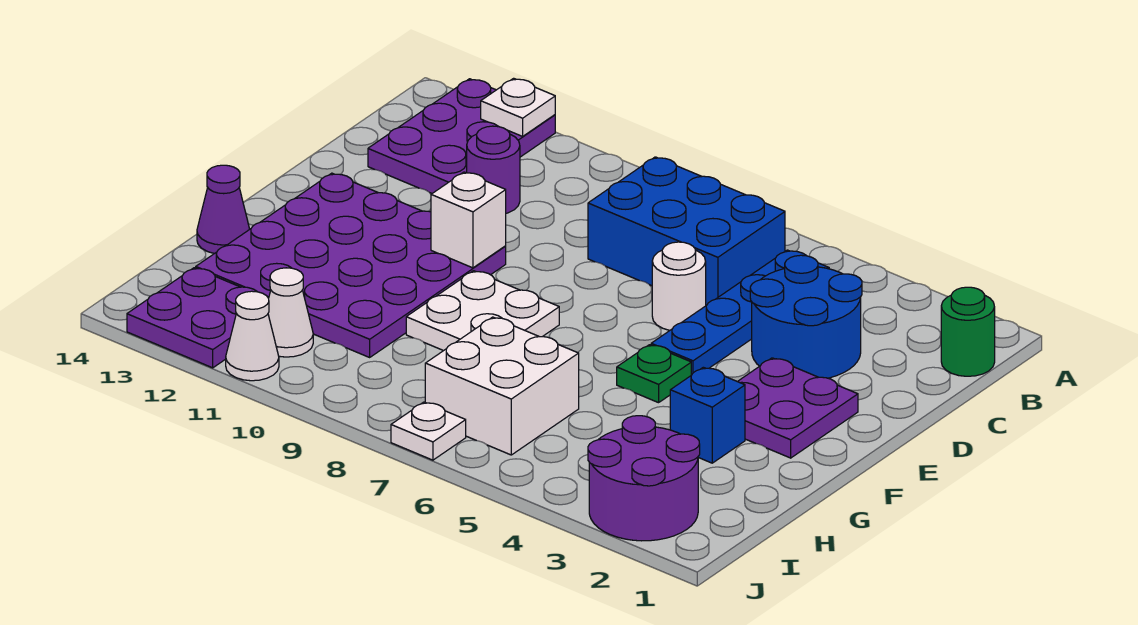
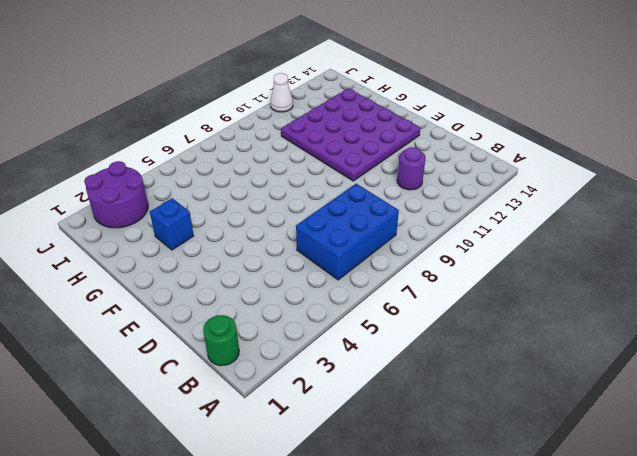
none -> purple plate A12:C13 level 1
none -> blue plate B5:E5 level 1
none -> blue round brick C3:D4 level 1

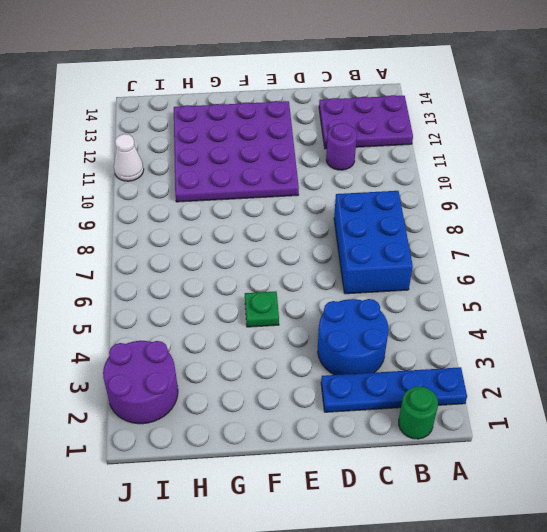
blue plate A2:D2 level 1 -> blue plate B5:E5 level 1
none -> white round brick D6 level 1
none -> purple plate E2:F3 level 1
none -> white plate F8:G9 level 1

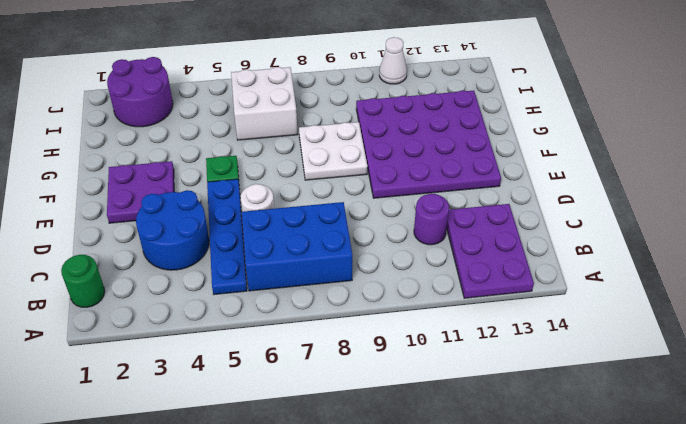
none -> blue brick G3 level 1
none -> purple cone G14 level 1
none -> white cone I11 level 1

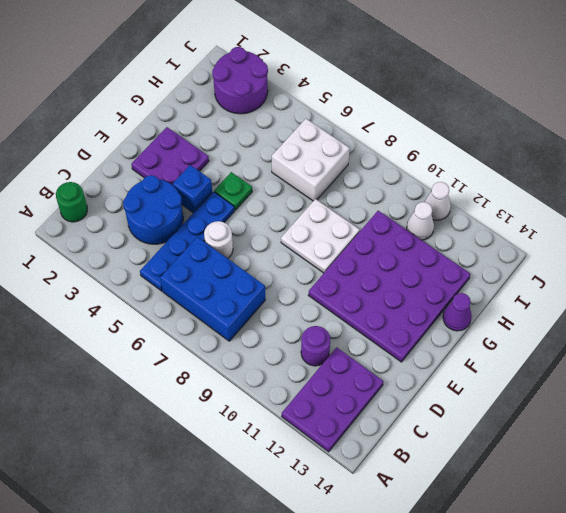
blue brick E4 level 1 -> blue brick G3 level 1
none -> purple plate I12:J13 level 1
none -> white plate J7 level 1
none -> white plate A12 level 2

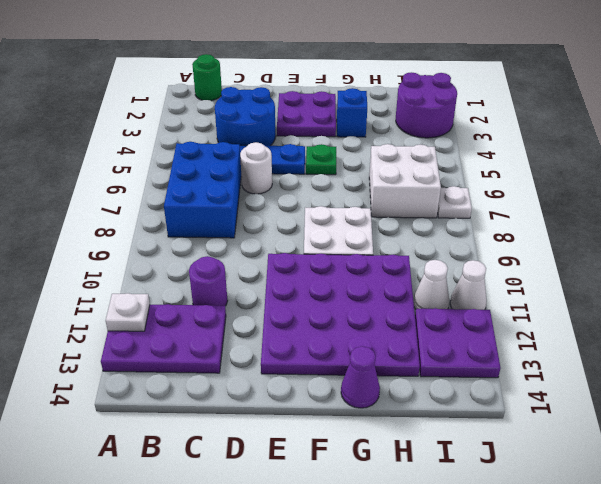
none -> white brick E10 level 2

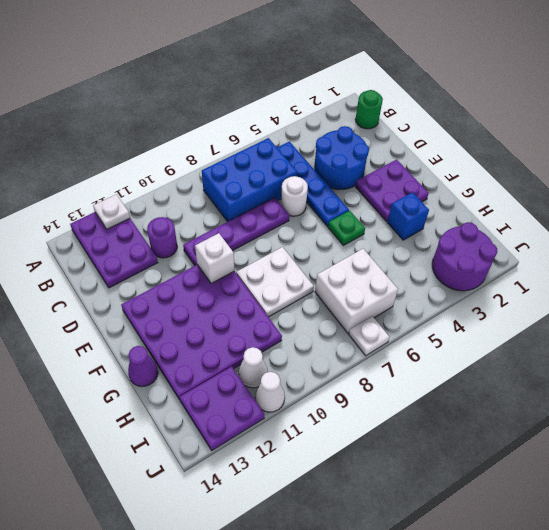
purple plate D7:D10 level 1 -> none

